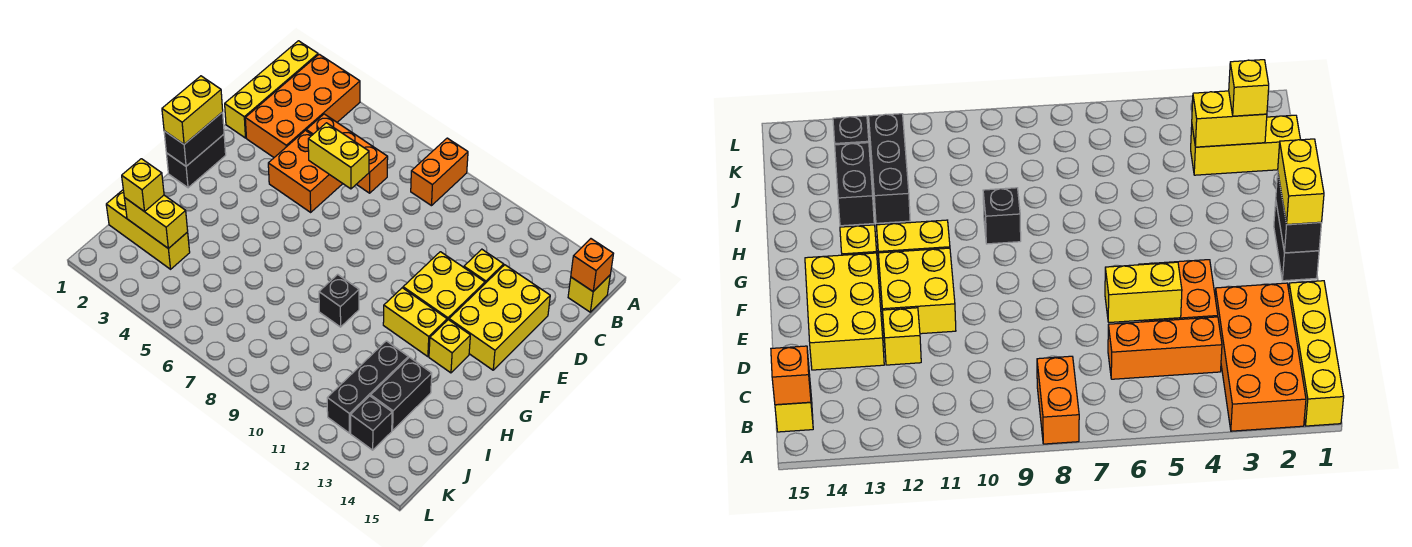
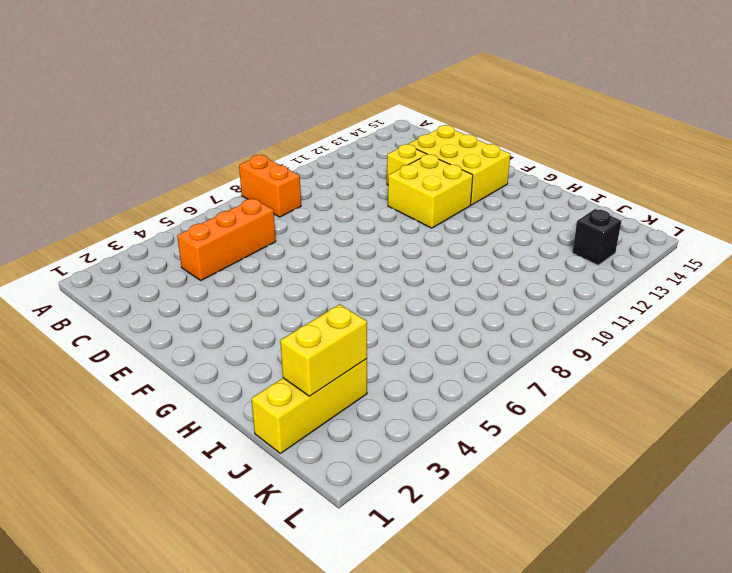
none -> yellow brick A1:D1 level 1
none -> orange brick A2:D3 level 1
none -> yellow brick B15 level 1

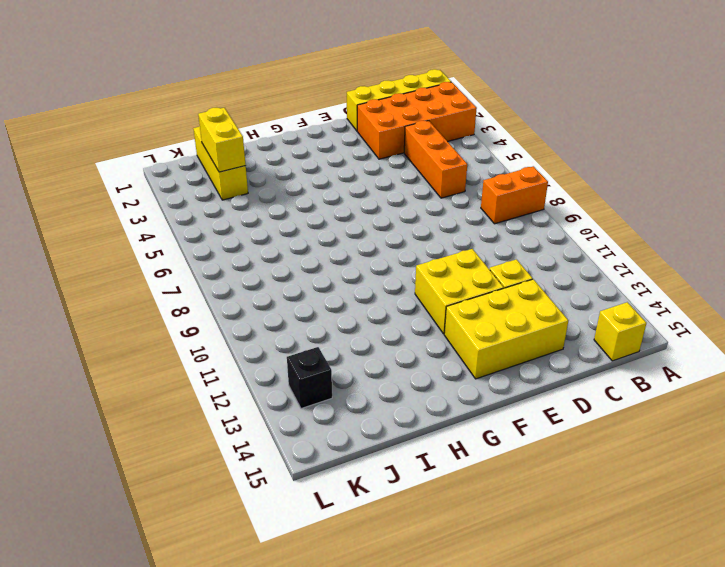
none -> orange brick D4:E5 level 1
none -> black brick F1:G1 level 1
none -> yellow brick G11:G12 level 1

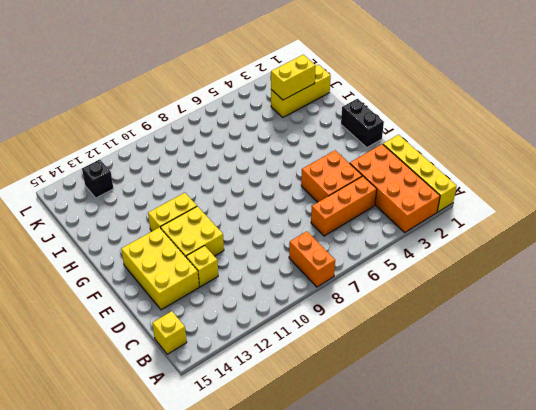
none -> yellow brick G13 level 1
none -> black brick H9 level 1
none -> black brick I12:K12 level 1

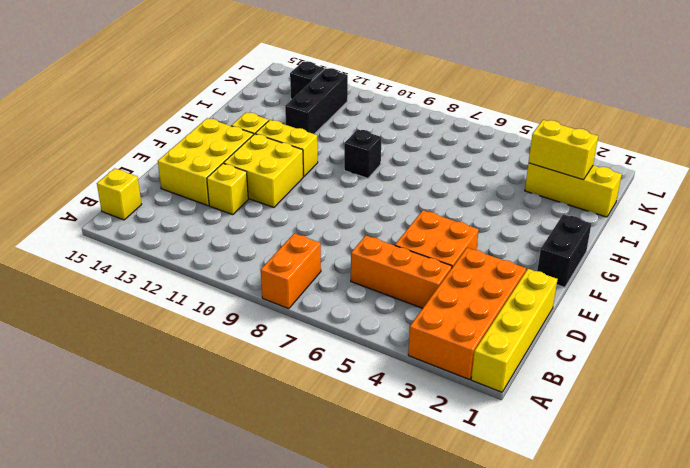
none -> black brick I13:J13 level 1
none -> orange brick B15 level 2
none -> yellow brick D5:D6 level 2

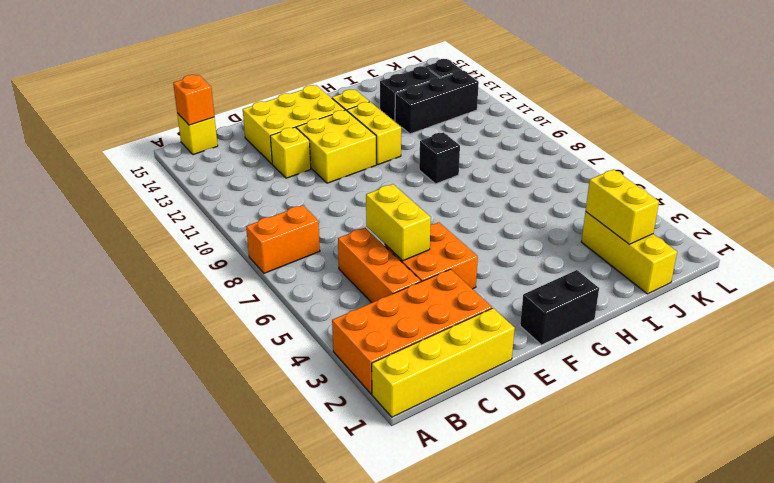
none -> black brick F1:G1 level 2
none -> yellow brick F1:G1 level 3
none -> yellow brick J2 level 3

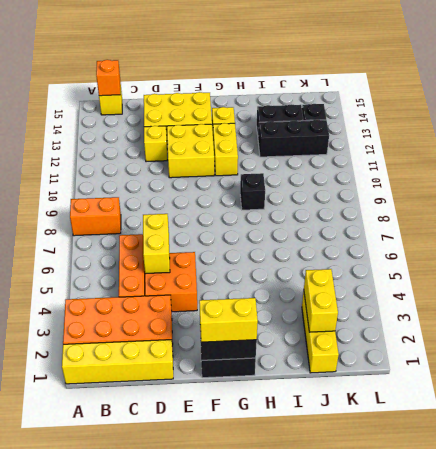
none -> yellow brick J2 level 3

